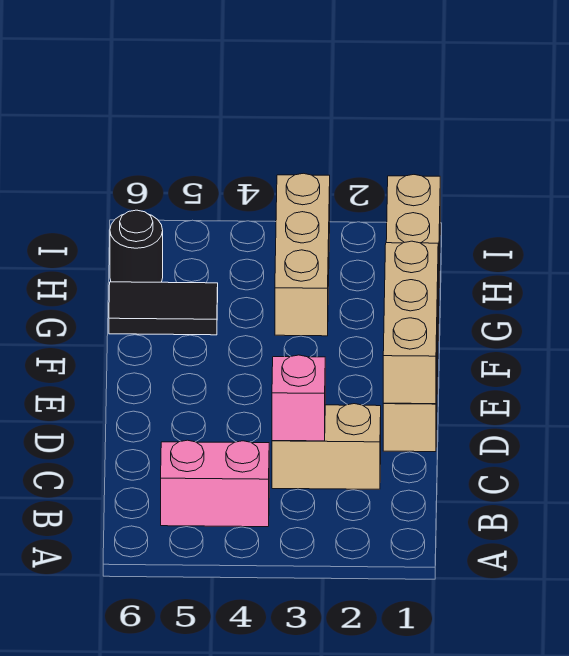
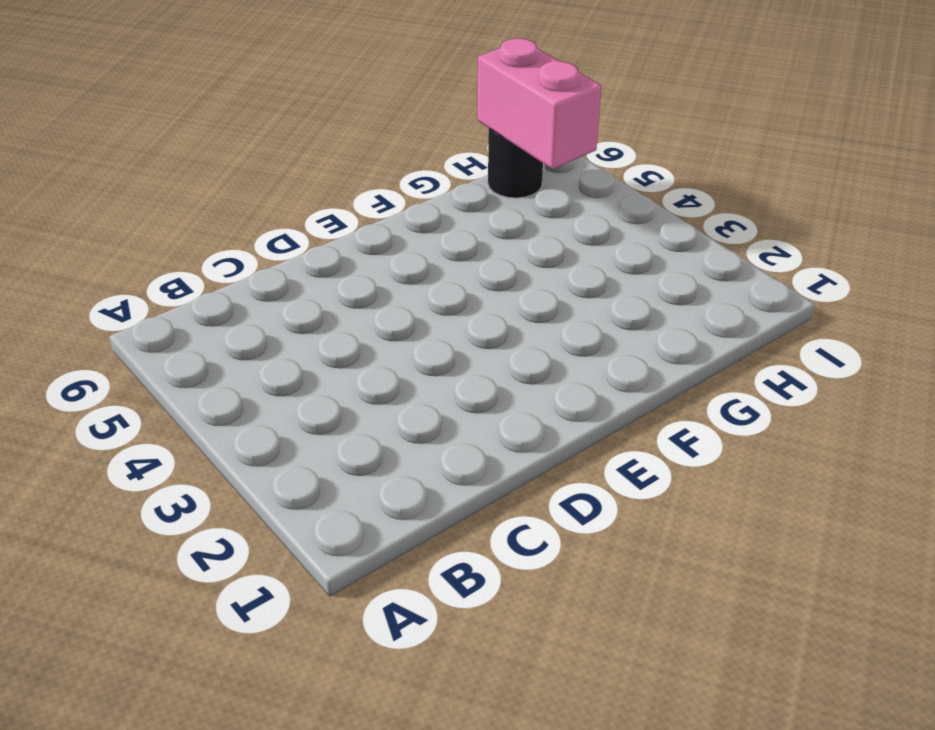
pink brick H5:H6 level 2 -> pink brick B4:B5 level 1
none -> tan brick C2:C3 level 1
none -> tan brick D1:I1 level 1

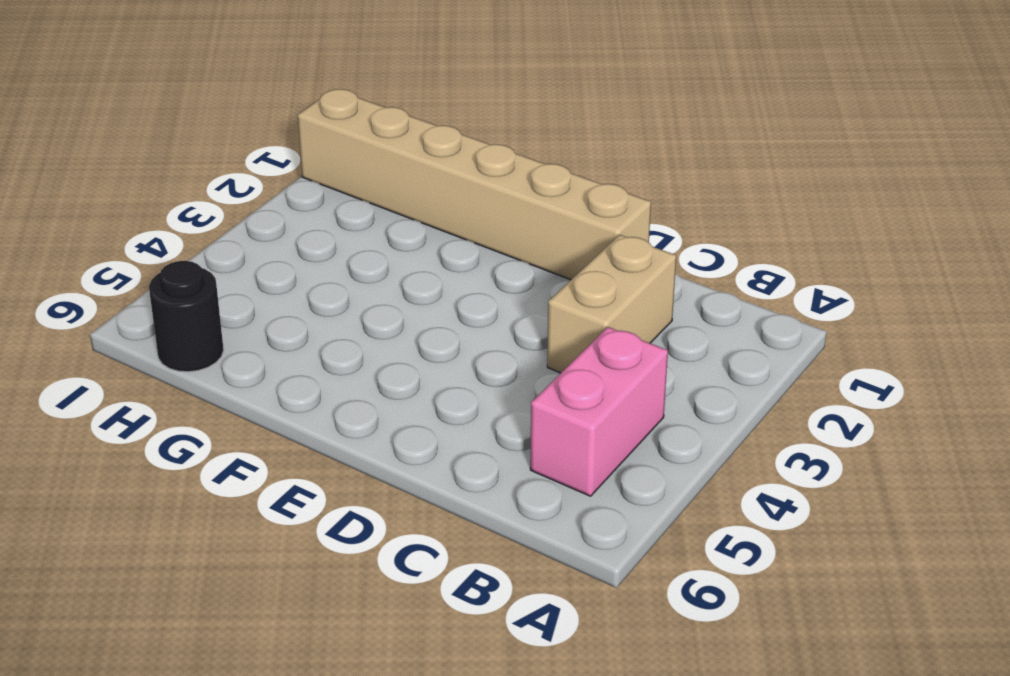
none -> tan brick G3:I3 level 1
none -> black tile G5:G6 level 1

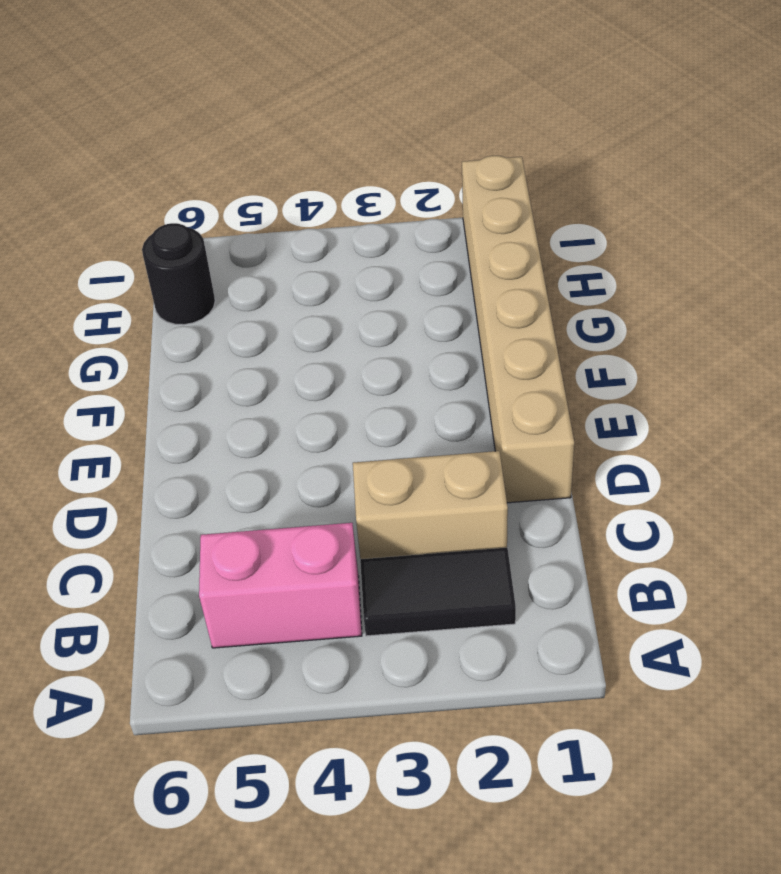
black tile B2:B3 level 1 -> black tile G5:G6 level 1
none -> tan brick G3:I3 level 1
none -> pink brick C3 level 2

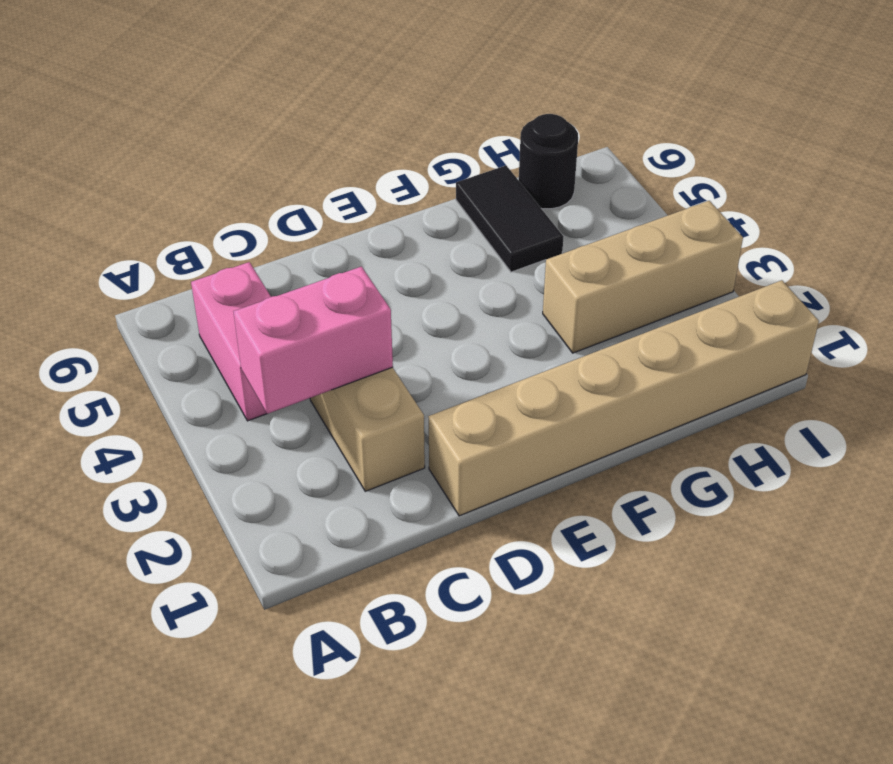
pink brick B3:C3 level 2 -> pink brick C3 level 2
none -> tan brick D1:F1 level 2

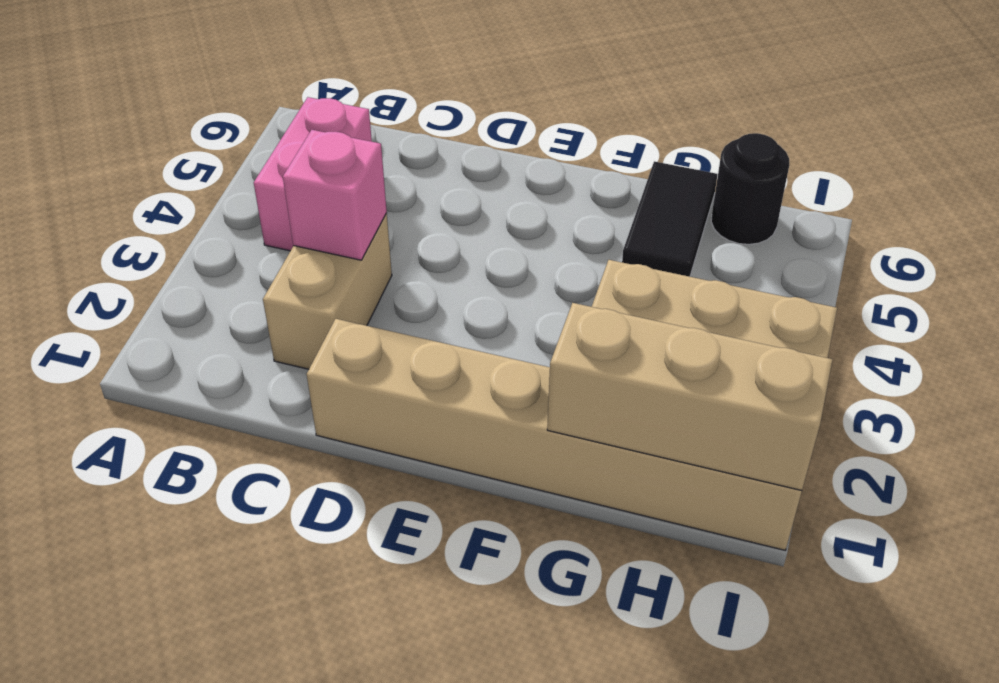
tan brick G1:I1 level 2 -> tan brick D1:F1 level 2

